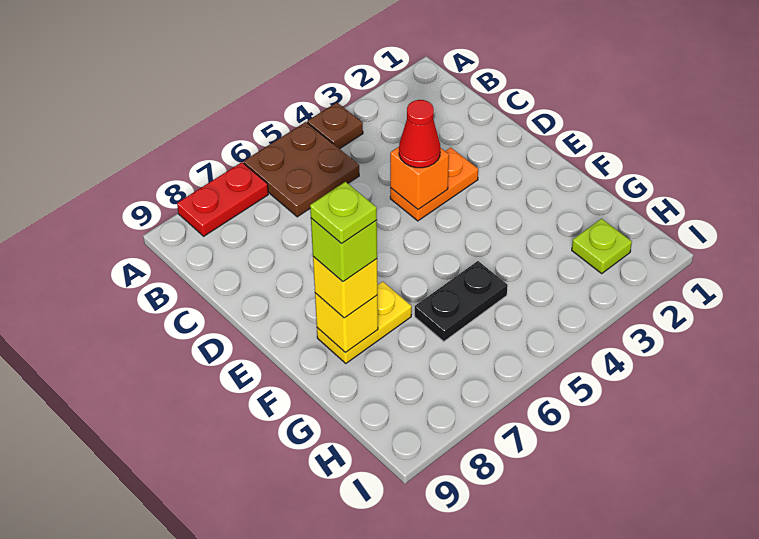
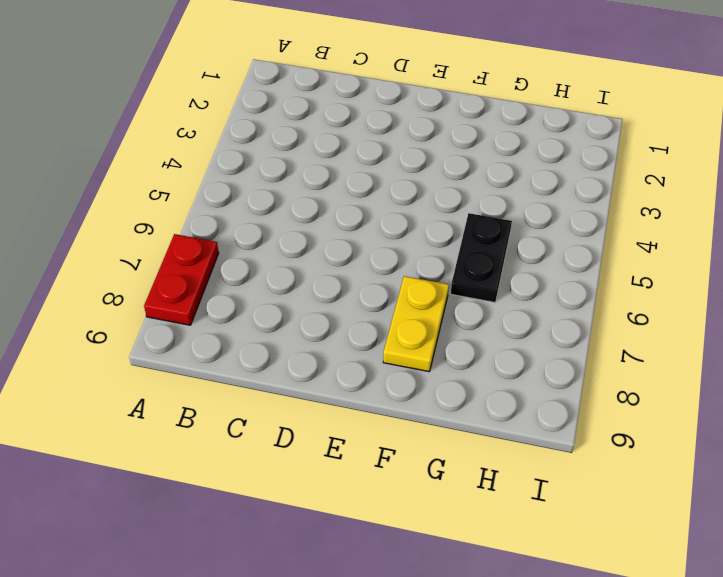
none -> brown plate A4 level 1
none -> brown plate A5:B6 level 1
none -> orange plate D3:D4 level 1

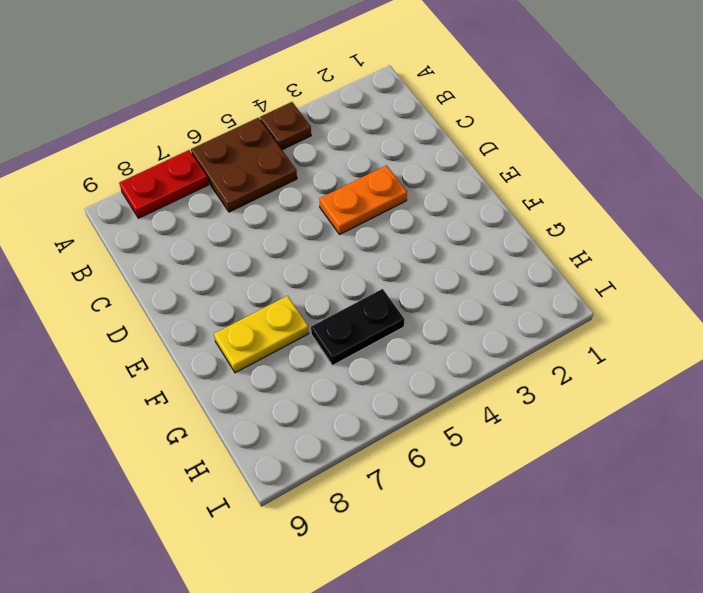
none -> lime plate H2 level 1
none -> orange brick D4 level 2
none -> yellow brick F8 level 2

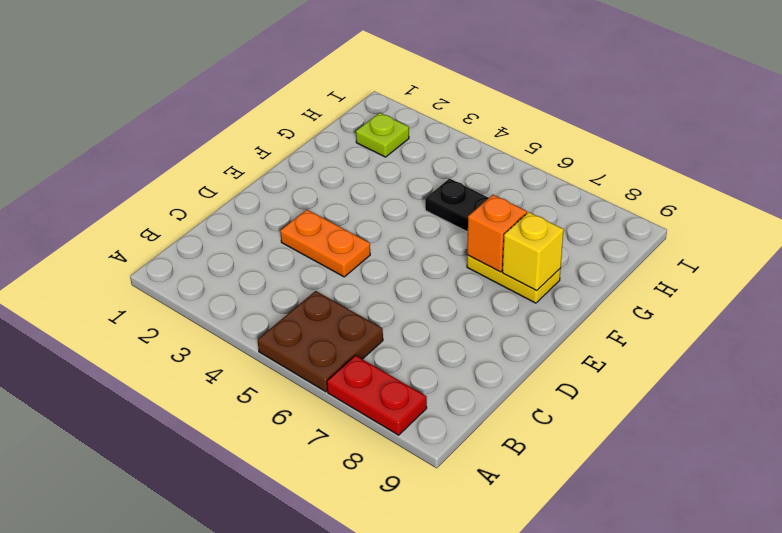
orange brick F7 level 2 -> orange brick D4 level 2
none -> brown plate A4 level 1
none -> red cone D4 level 3
none -> yellow brick F8 level 3

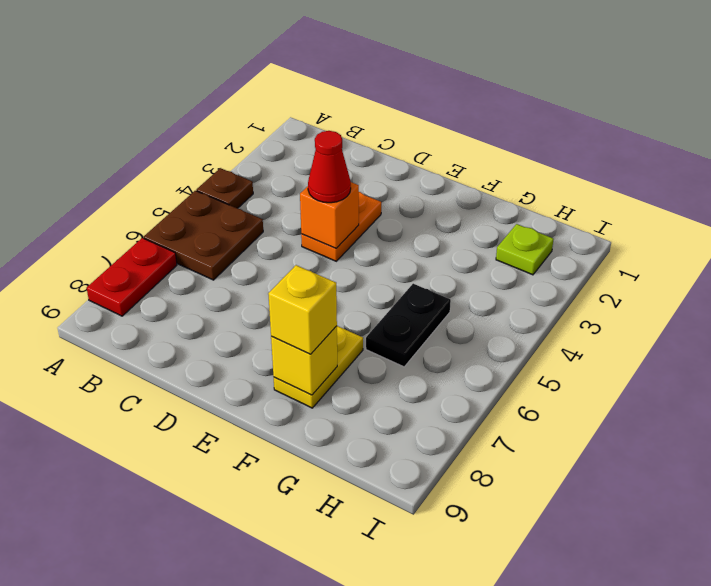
none -> lime brick F8 level 4
none -> lime plate F8 level 5

